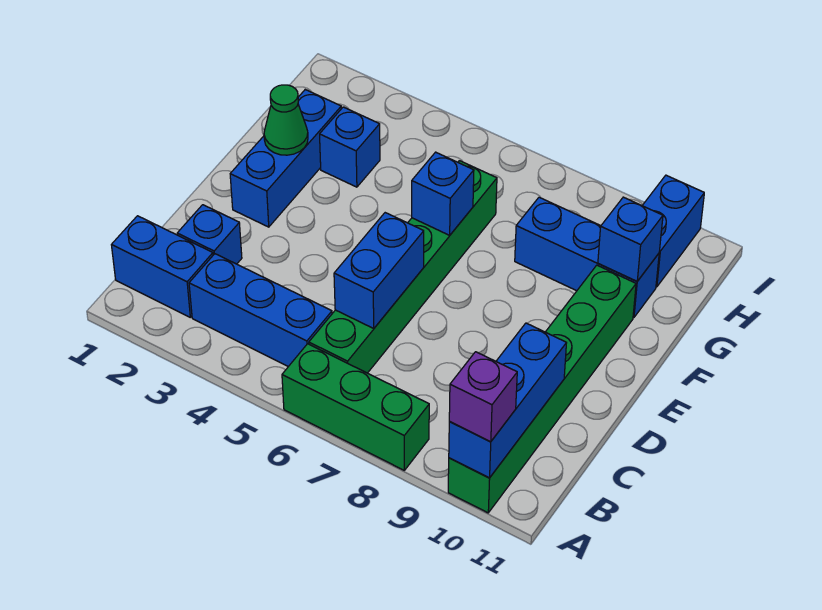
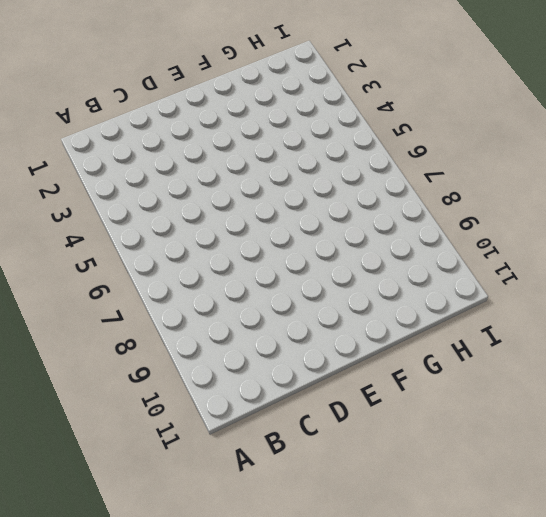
none -> green brick A6:A8 level 1
none -> green brick A10:F10 level 1
none -> blue brick B1:B2 level 1

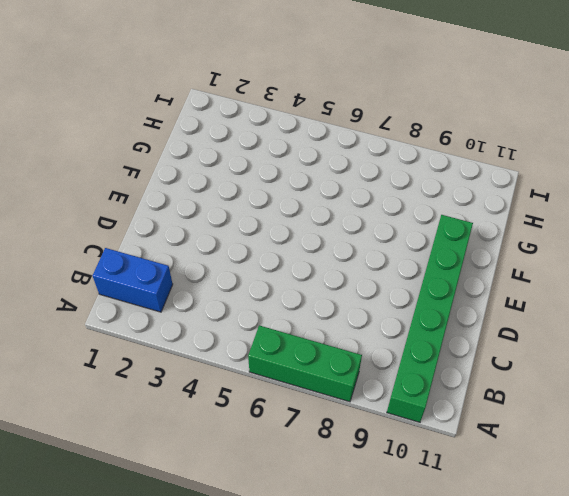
none -> blue brick B3:B5 level 1
none -> green brick B6:G6 level 1
none -> blue brick C2 level 1

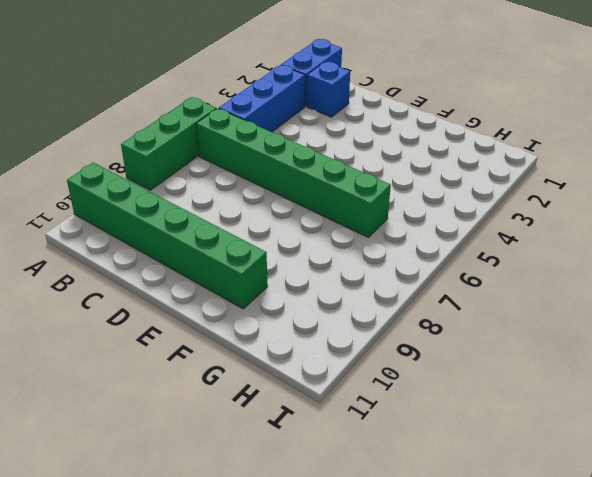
none -> blue brick E2:G2 level 1
none -> blue brick G3 level 1
none -> blue brick G8:G10 level 1

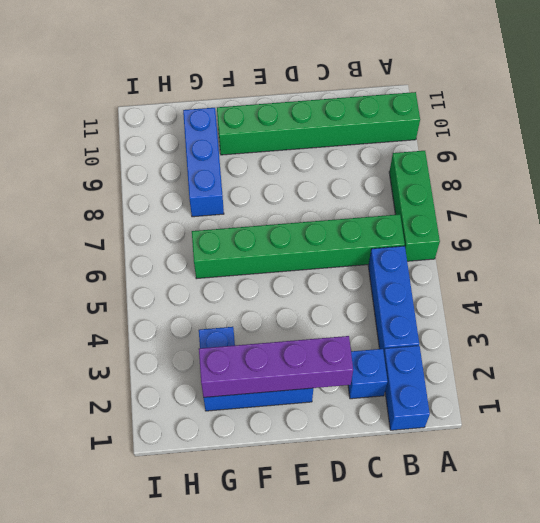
purple brick D2:G2 level 2 -> green cone F2 level 2
none -> blue brick H10:I10 level 1
none -> blue brick A10:C10 level 2
none -> blue brick C6:D6 level 2

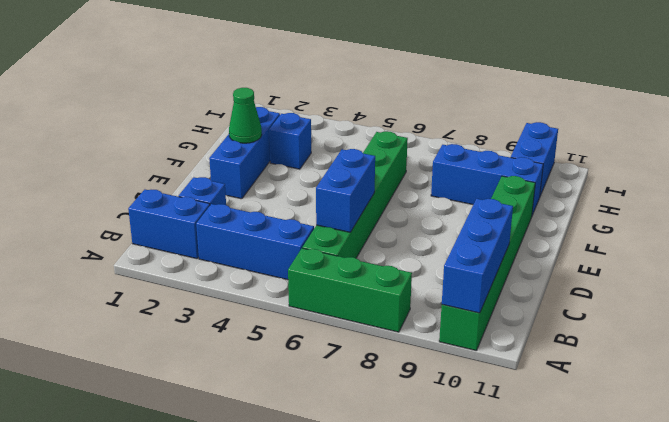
none -> blue brick F6 level 2
none -> blue brick G10 level 2
none -> purple brick A10 level 3

